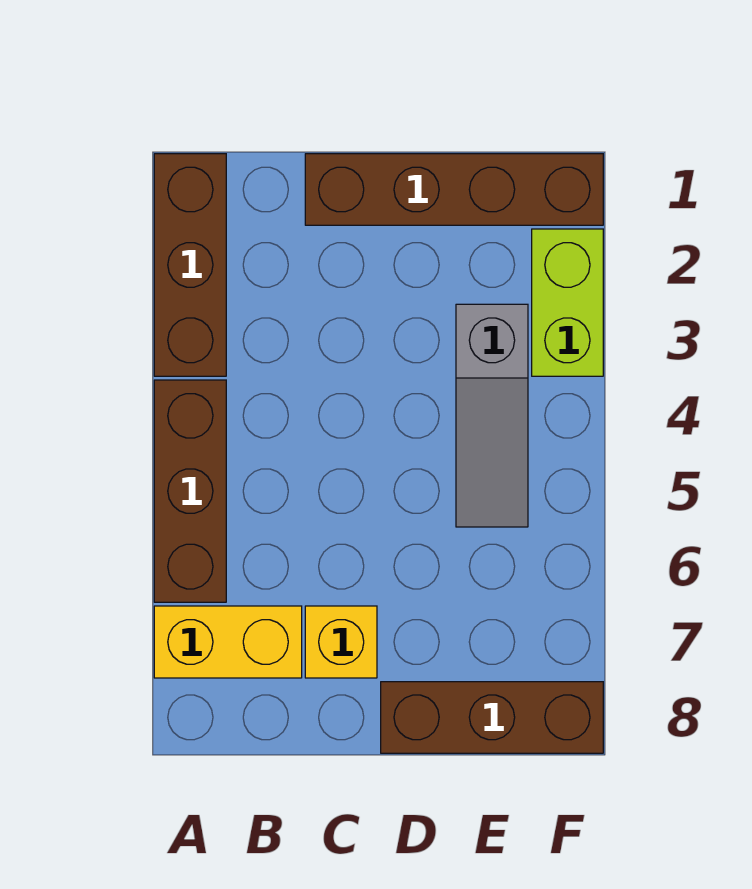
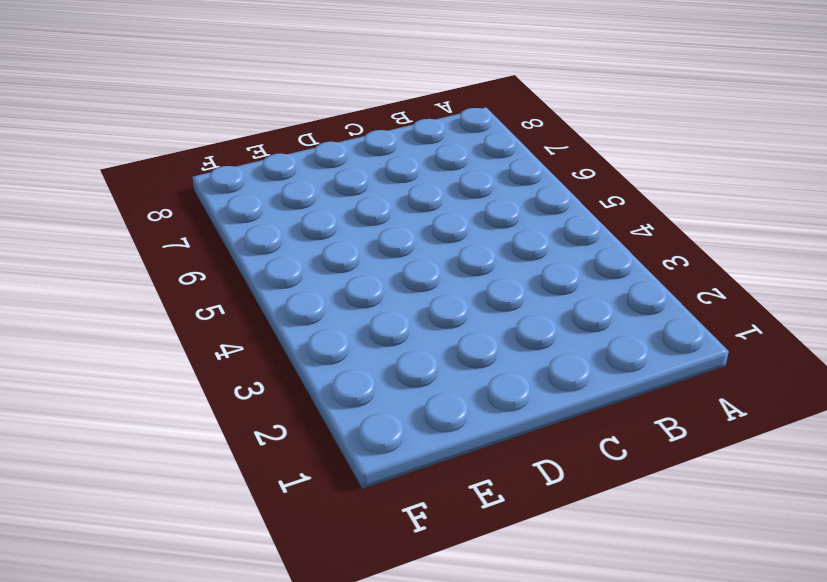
none -> brown brick A1:A3 level 1
none -> brown brick A4:A6 level 1

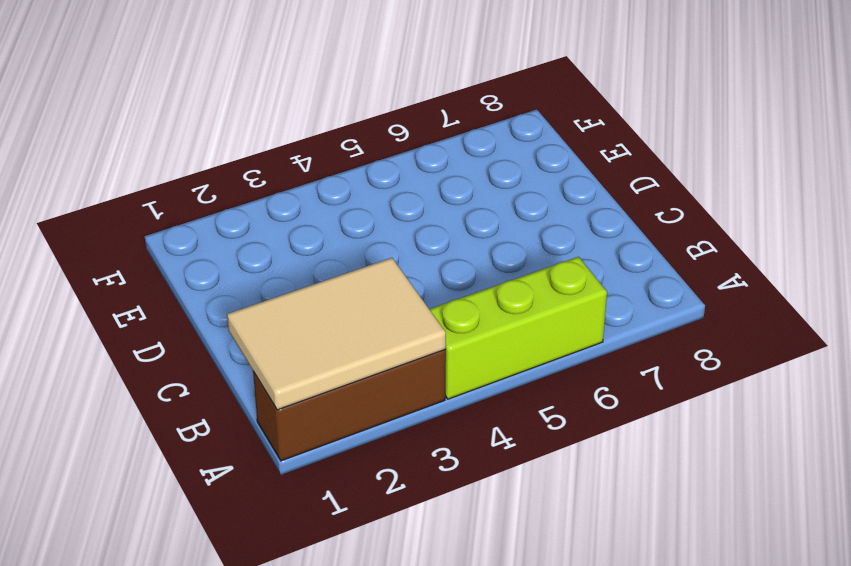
tan tile A1:B3 level 2 -> none
lime brick A4:A6 level 1 -> brown brick A4:A6 level 1
none -> yellow brick A7:B7 level 1
none -> brown brick C1:F1 level 1

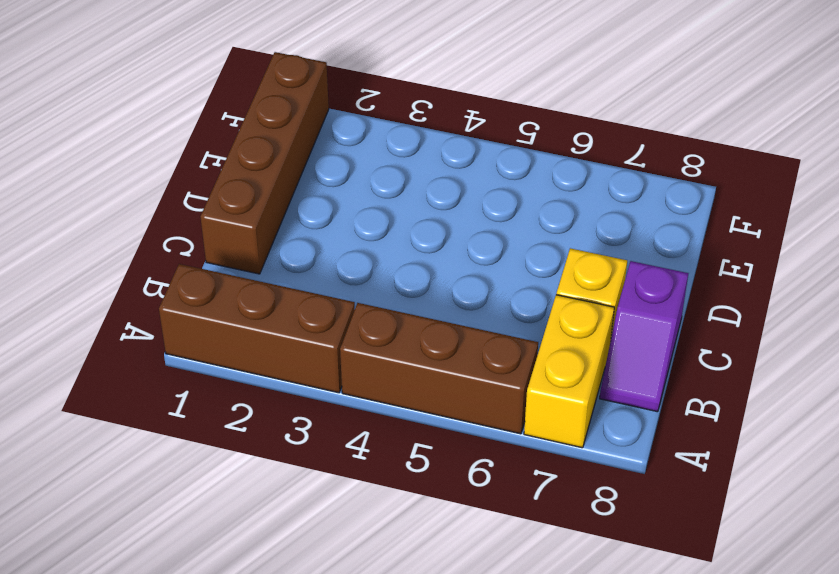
purple slope B8:C8 level 1 top C -> none
none -> brown brick D8:F8 level 1
none -> grey slope E3:E5 level 1 top 3

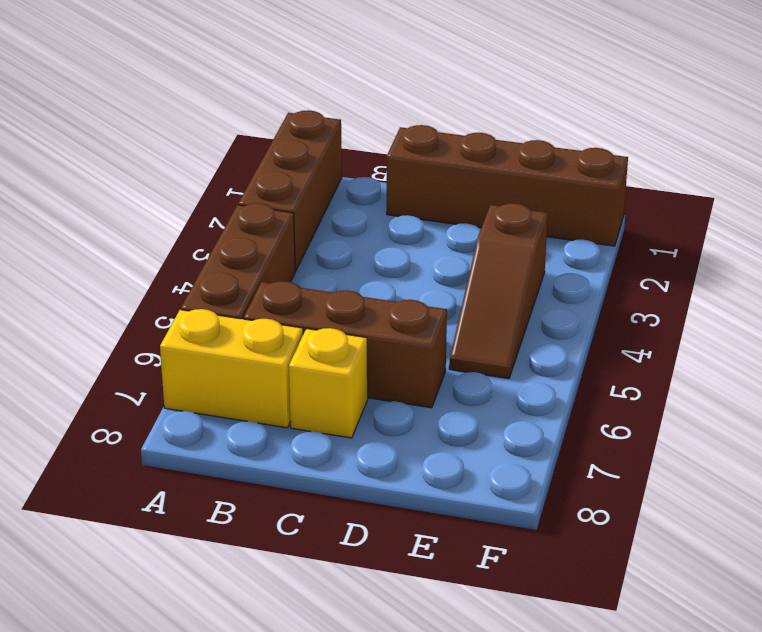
brown brick B6:D6 level 1 -> brown brick D8:F8 level 1
brown slope E3:E5 level 1 top 3 -> grey slope E3:E5 level 1 top 3
none -> lime brick F2:F3 level 1

